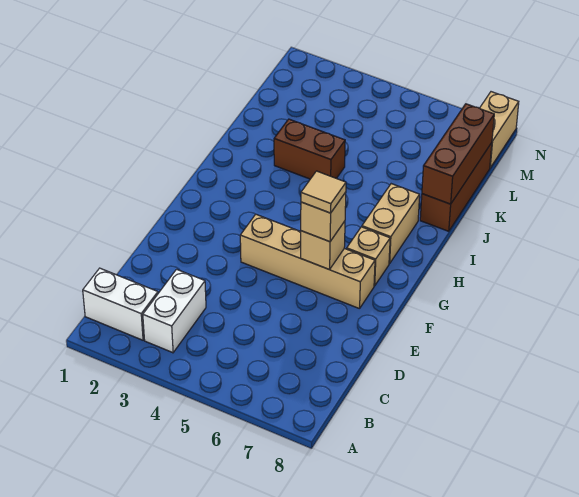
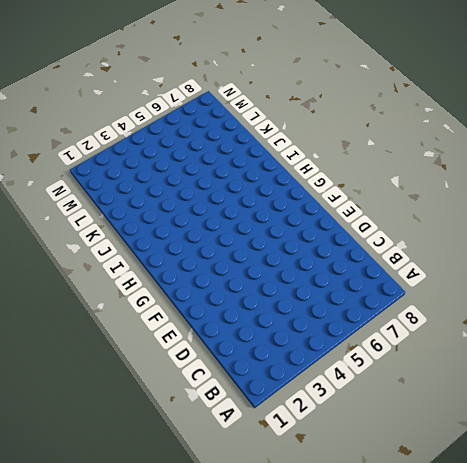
none -> white brick B1:B2 level 1
none -> white brick B3:C3 level 1
none -> tan brick F4:F7 level 1

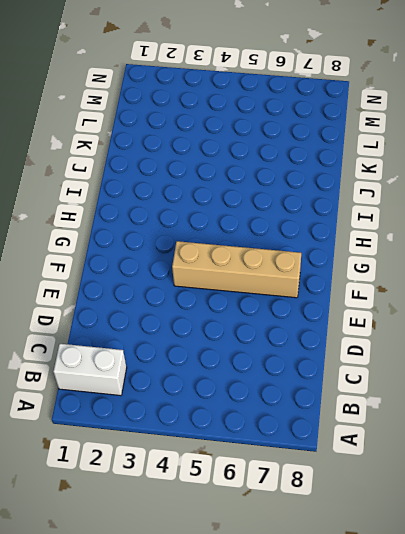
none -> white brick B3:C3 level 1
none -> tan brick G7 level 1
none -> tan brick H7:I7 level 1

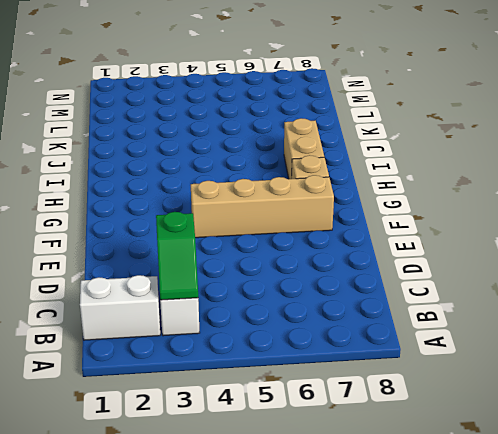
green slope B3:C3 level 2 top C -> none
none -> brown brick J3:J4 level 1
none -> brown brick J8:L8 level 1
none -> tan brick M8:N8 level 1

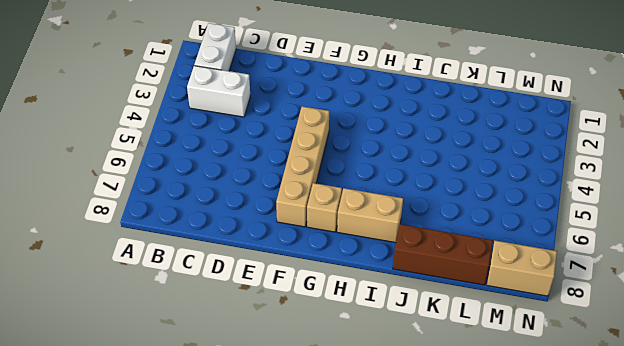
none -> brown brick J3:J4 level 1
none -> tan brick F6 level 2
none -> brown brick J8:L8 level 2

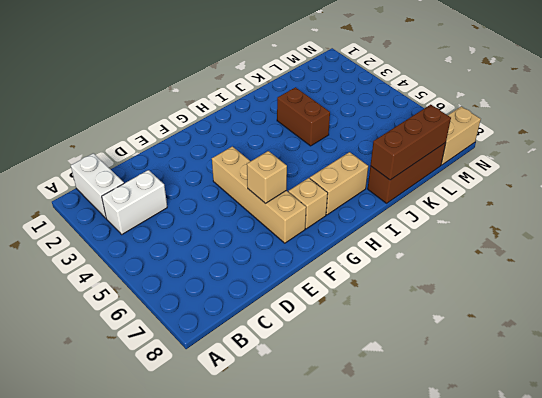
none -> tan brick F6 level 3
none -> tan tile F6 level 4

